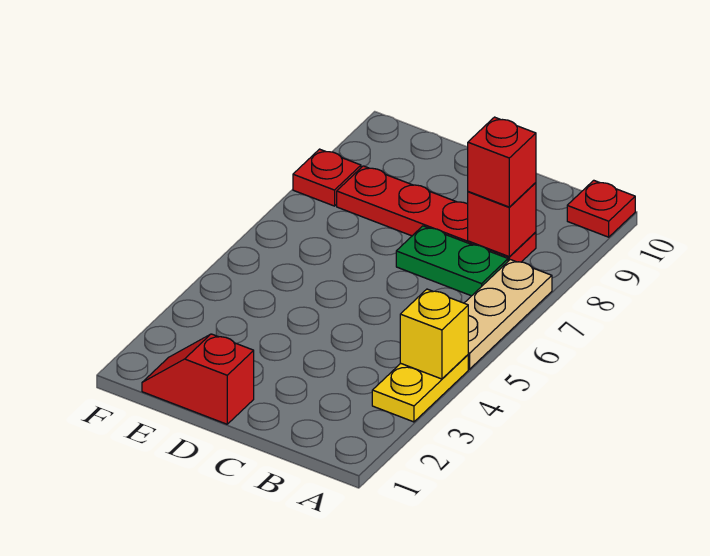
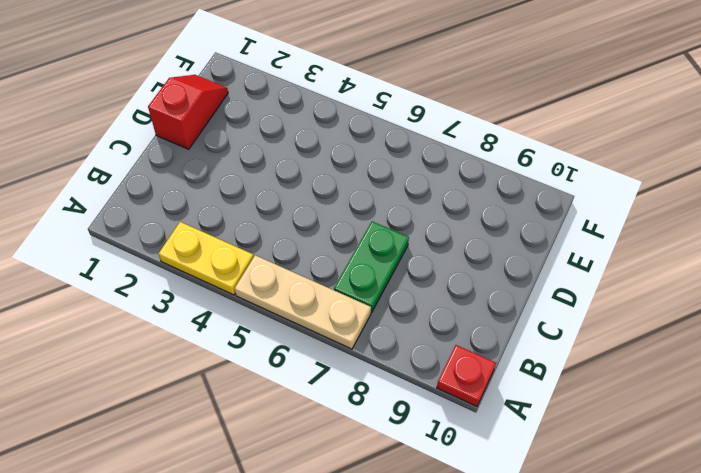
none -> red plate B8:E8 level 1
none -> red plate F8 level 1

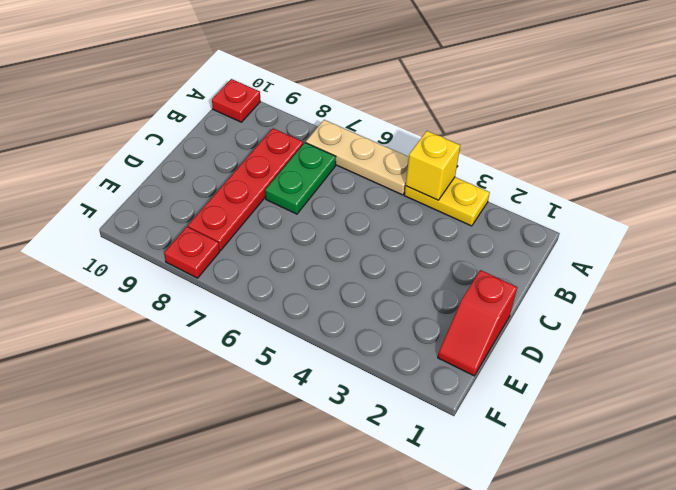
none -> red brick B8 level 2
none -> red brick B8 level 3

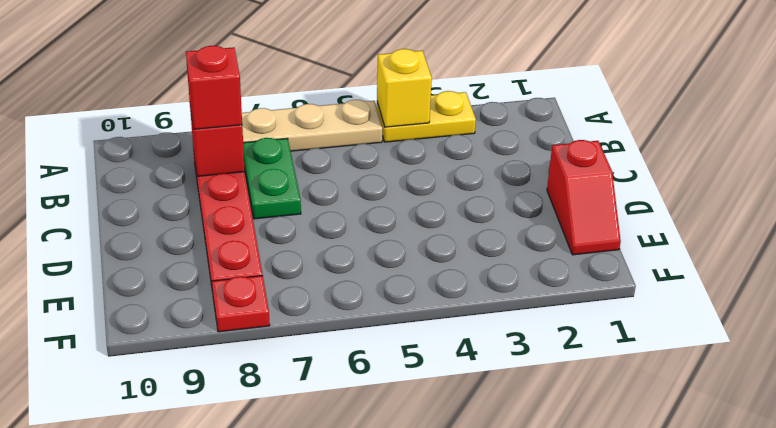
none -> red plate A10 level 1

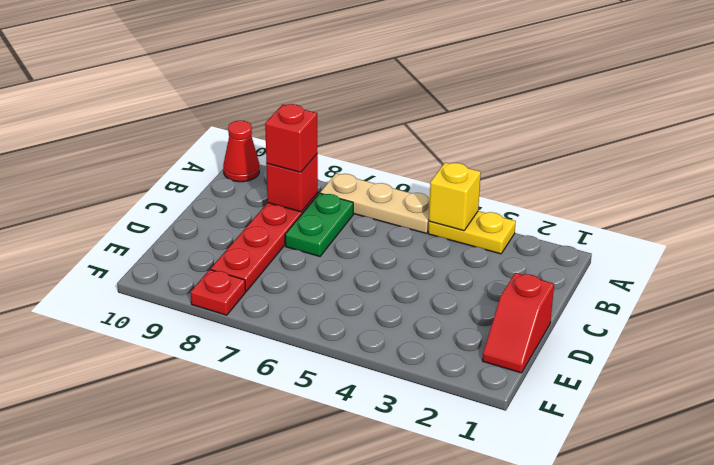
red cone A10 level 1 -> red plate A10 level 1

